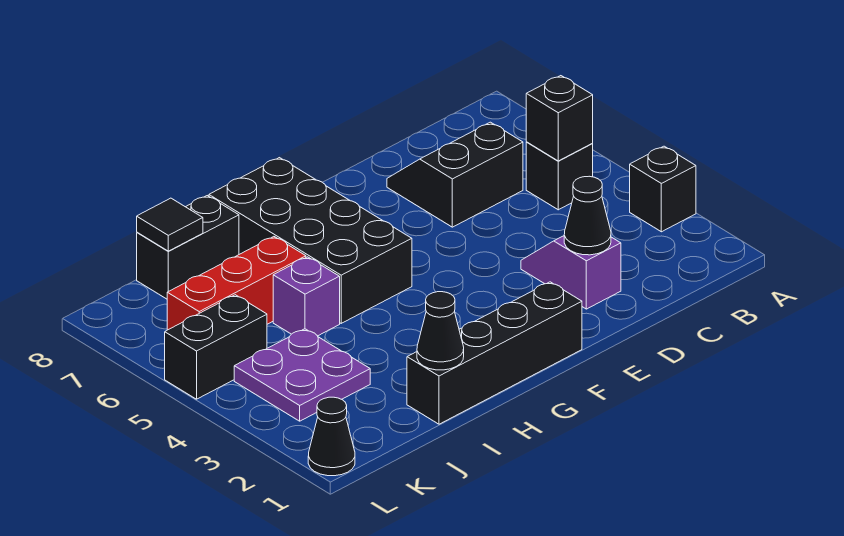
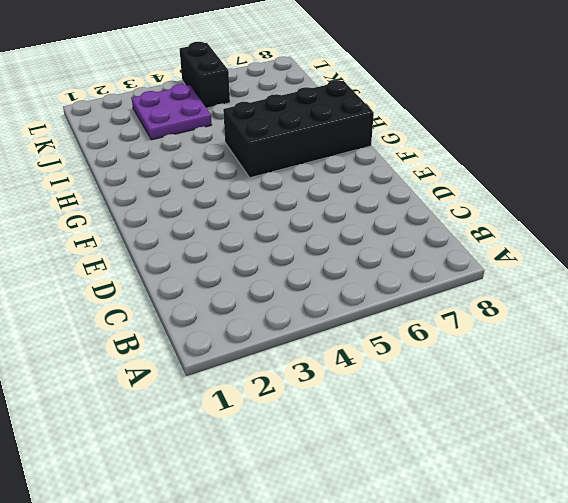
none -> black brick A3 level 1
none -> black brick B5 level 1
none -> black slope C6:D7 level 1 top 6

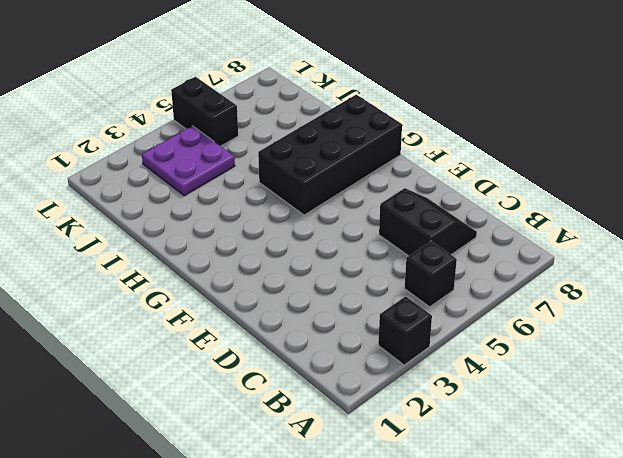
none -> purple slope D2:D3 level 1 top 2
none -> black brick F1:I1 level 1
none -> purple brick I5 level 1

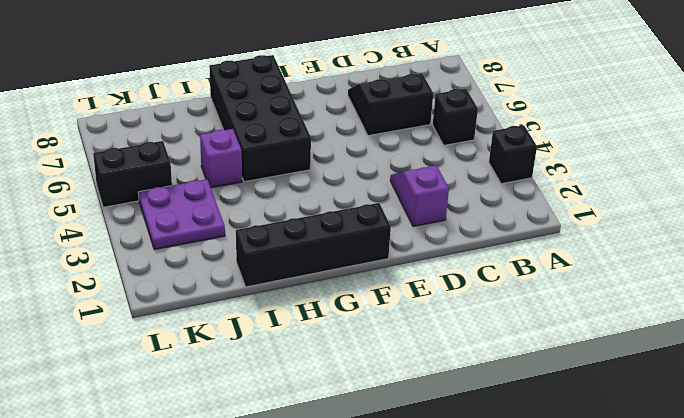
none -> red brick I6:K6 level 1
none -> black brick I8:J8 level 1
none -> black cone L1 level 1

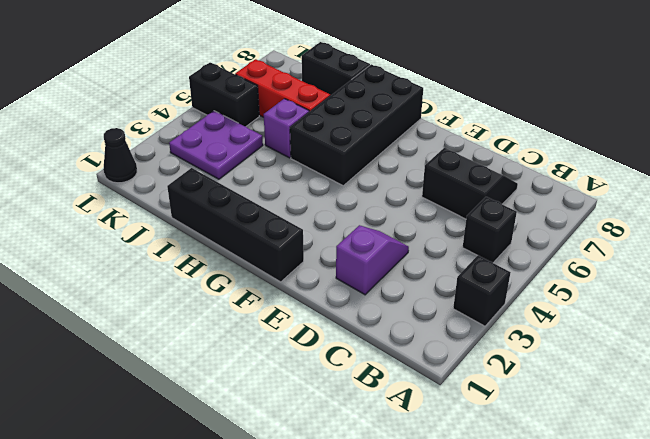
none -> black brick B5 level 2
none -> black cone D2 level 2
none -> black cone I1 level 2

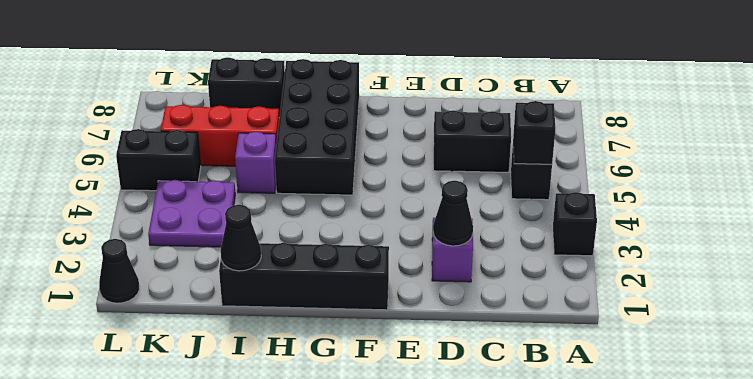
none -> black tile J8 level 2

